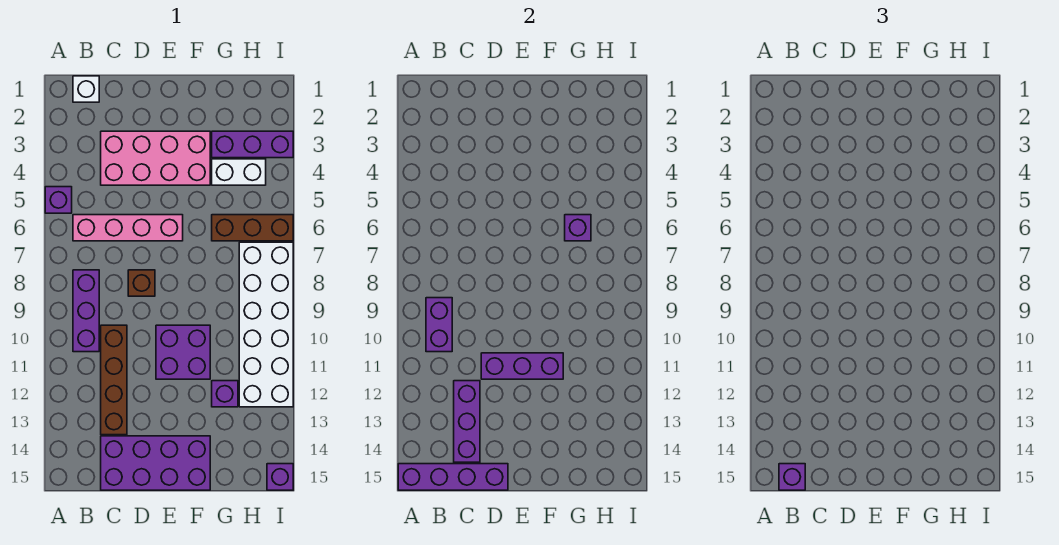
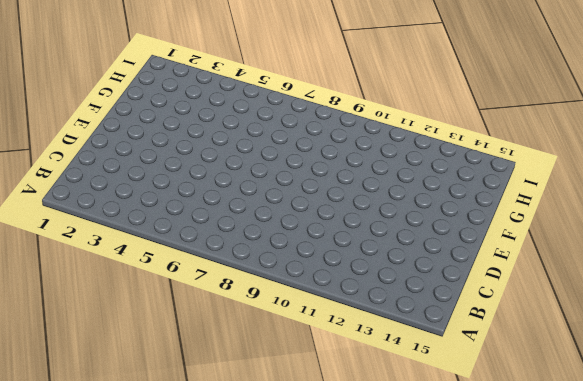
none -> purple brick A5 level 1
none -> white brick B1 level 1
none -> pink brick B6:E6 level 1

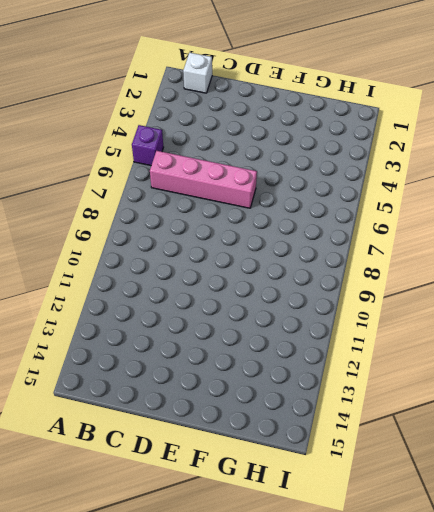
none -> purple brick B8:B10 level 1
none -> pink brick C3:F4 level 1
none -> brown brick C10:C13 level 1

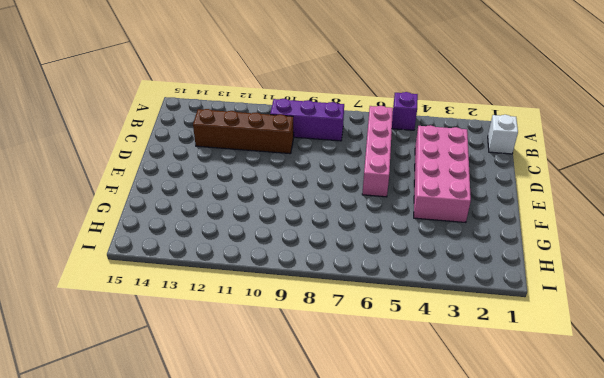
none -> purple brick C14:F15 level 1
none -> brown brick D8 level 1
none -> purple brick E10:F11 level 1

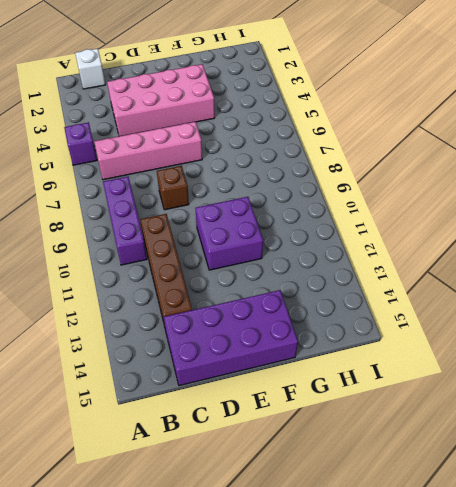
none -> purple brick G3:I3 level 1
none -> white brick G4:H4 level 1
none -> brown brick G6:I6 level 1

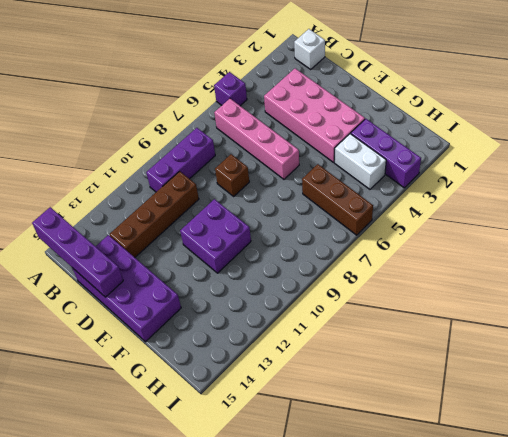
none -> purple brick G12 level 1
none -> white brick H7:I12 level 1
none -> purple brick I15 level 1

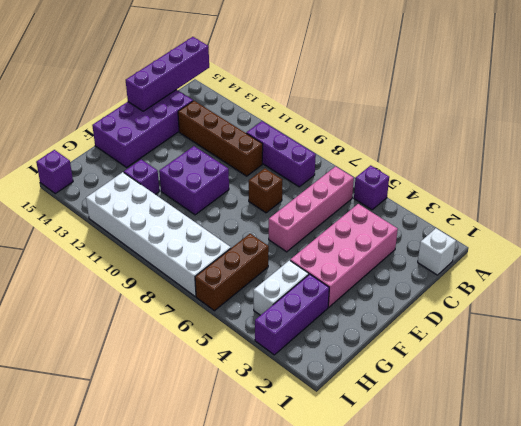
none -> purple brick B9:B10 level 2
none -> purple brick C12:C14 level 2
none -> purple brick D11:F11 level 2

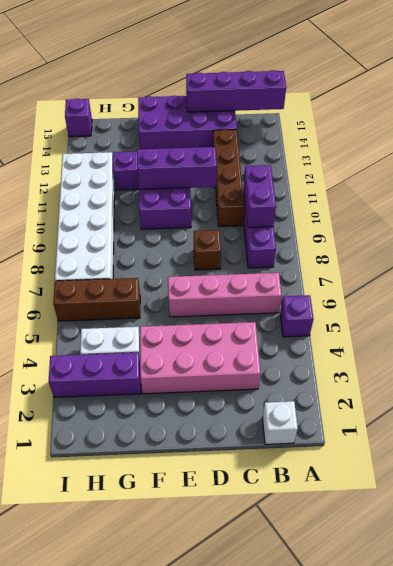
none -> purple brick C12:C14 level 2
none -> purple brick G6 level 2
none -> purple brick B15 level 3

